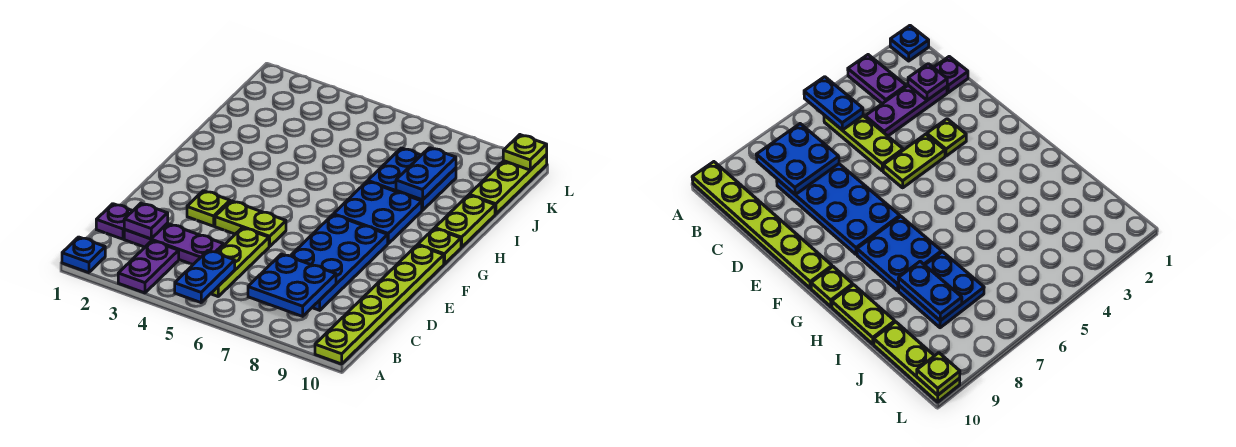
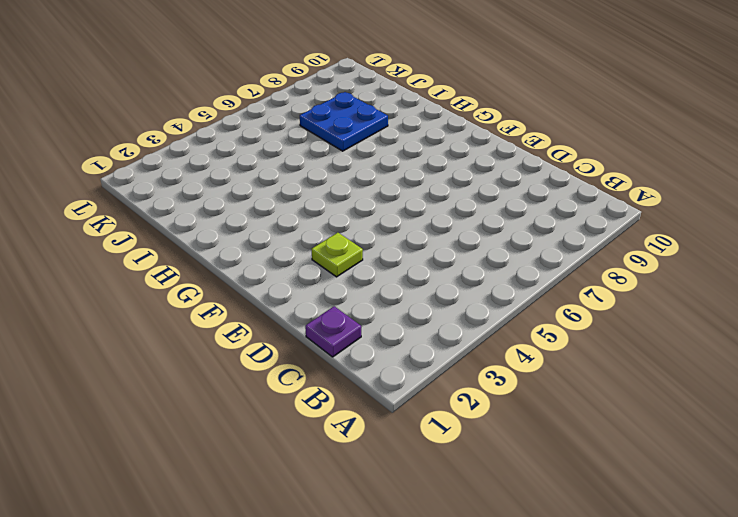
none -> blue plate A1 level 1
none -> purple plate A3:B3 level 1
none -> lime plate A10:F10 level 1

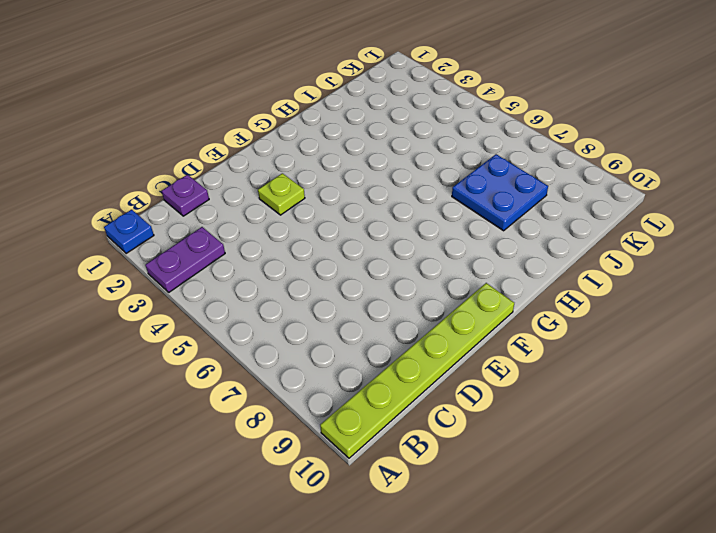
none -> lime plate B5:D5 level 1
none -> purple plate C2:C4 level 1
none -> blue plate C7:F8 level 1

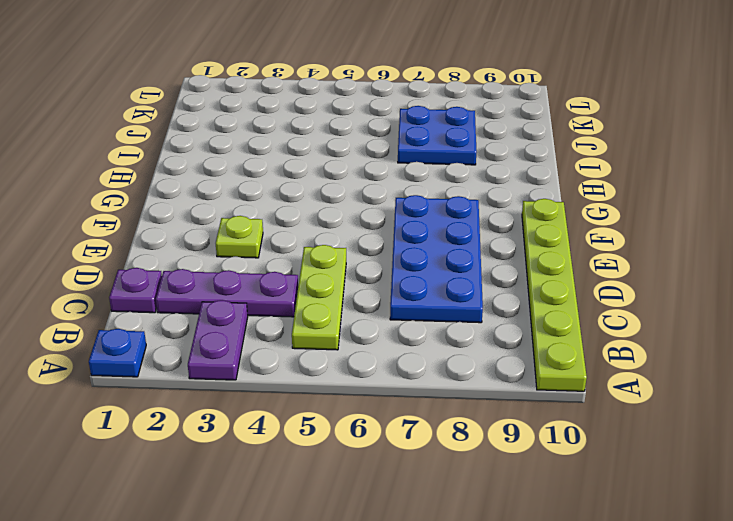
none -> lime plate E4:E5 level 1
none -> blue plate G7:H8 level 1
none -> lime plate G10 level 1

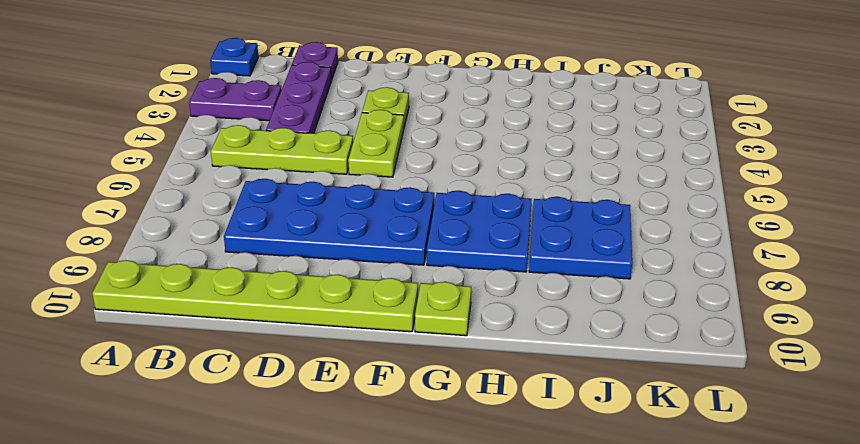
none -> lime plate H10:I10 level 1
none -> lime plate J10:L10 level 1
none -> blue plate A5:B5 level 2

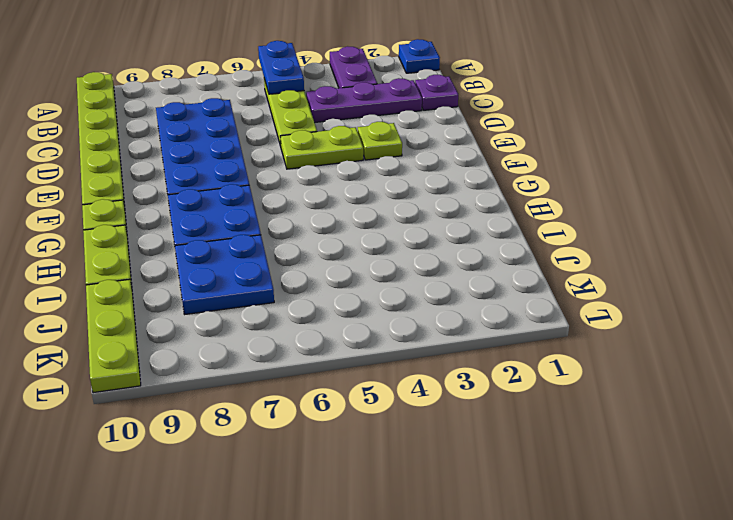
none -> blue plate B7:C8 level 2
none -> purple plate C2 level 2
none -> blue plate I8:J8 level 2

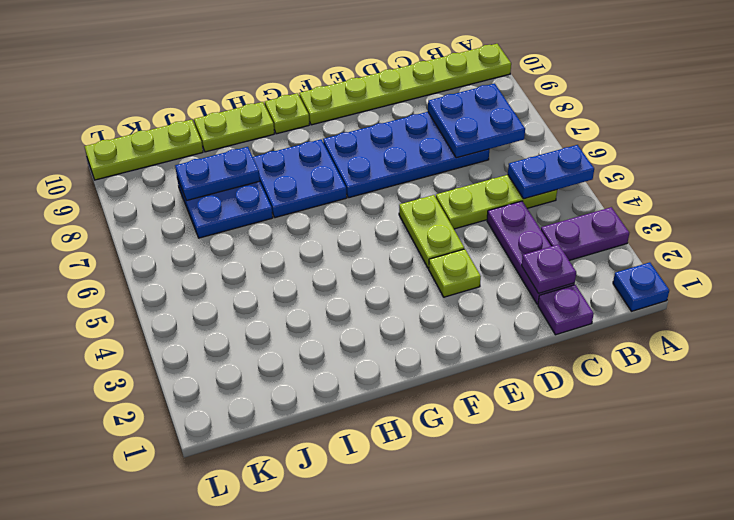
none -> lime plate L10 level 2

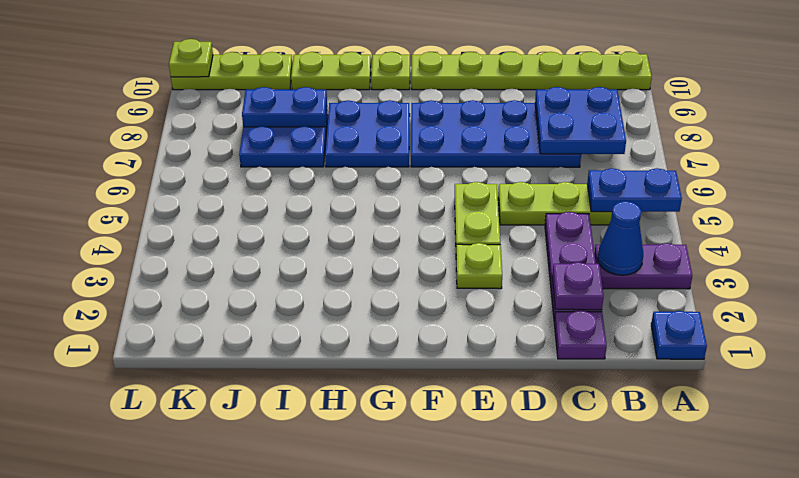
blue cone B3 level 2 -> none

